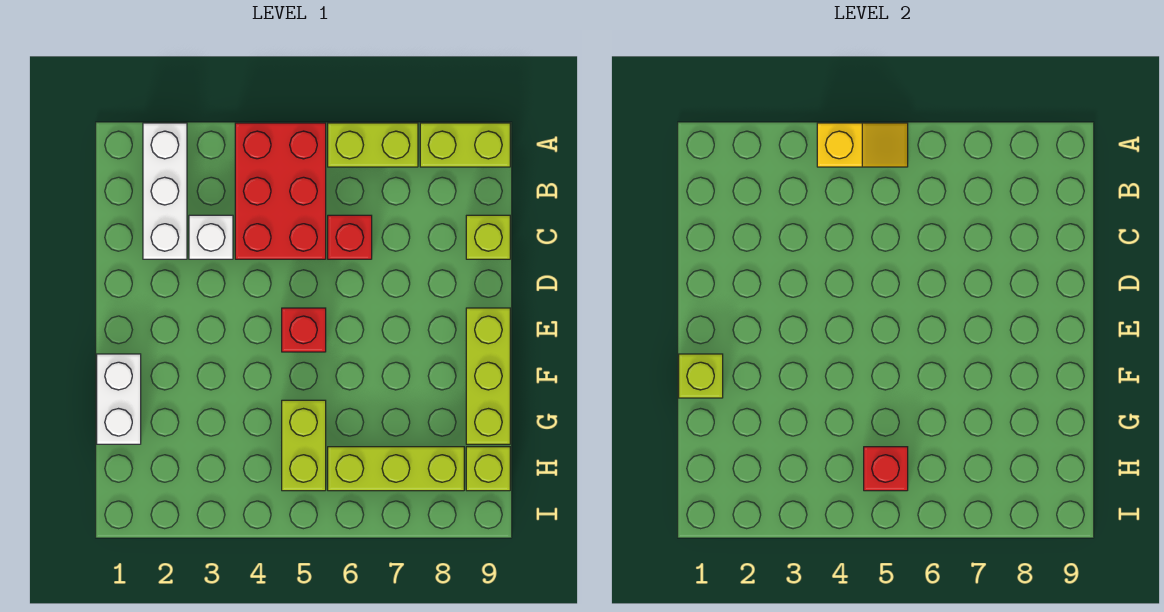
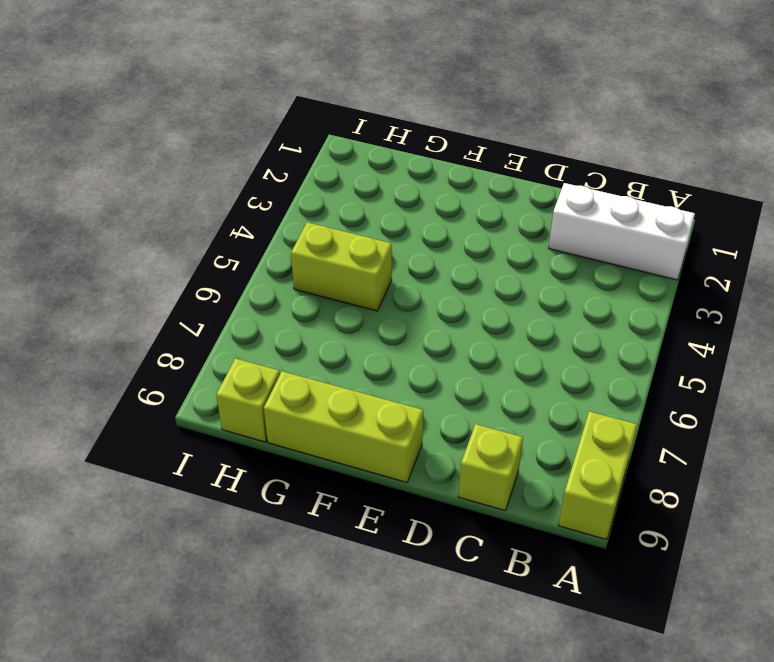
none -> red brick A4:C5 level 1
none -> lime brick A6:A7 level 1
none -> white brick C3 level 1

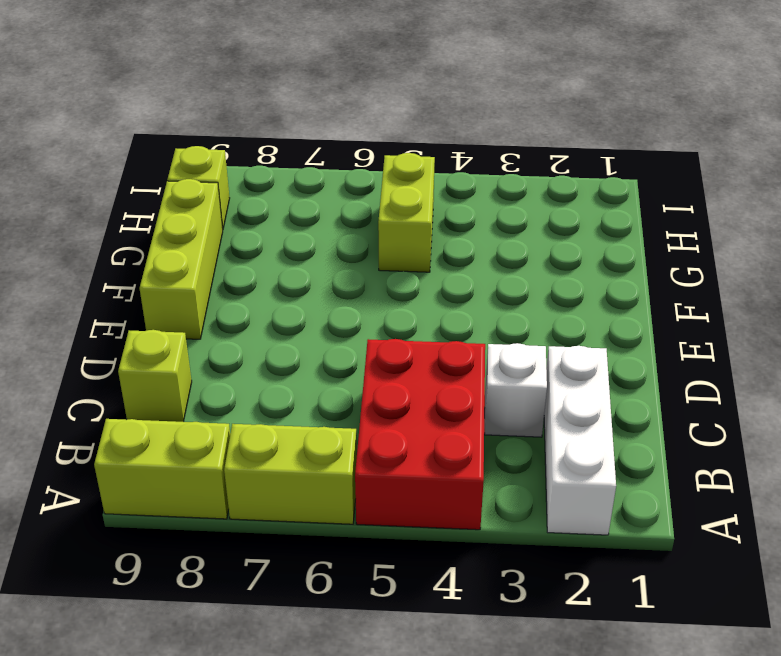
none -> red brick C6 level 1
none -> red brick E5 level 1
none -> white brick F1:G1 level 1

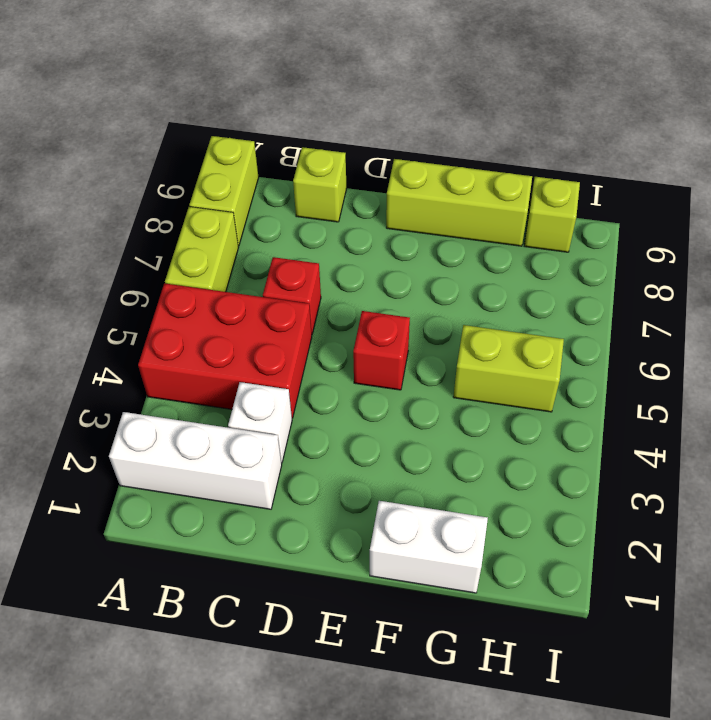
none -> lime brick H6:H8 level 1
none -> yellow slope A4:A5 level 2 top 4
none -> lime brick F1 level 2

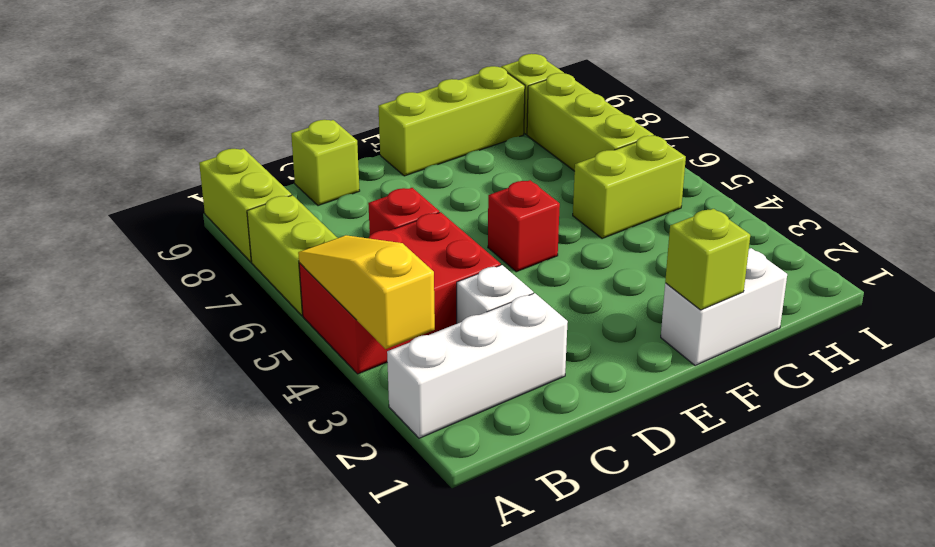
yellow slope A3:A5 level 2 top 3 -> yellow slope A4:A5 level 2 top 4
none -> red brick H5 level 2

